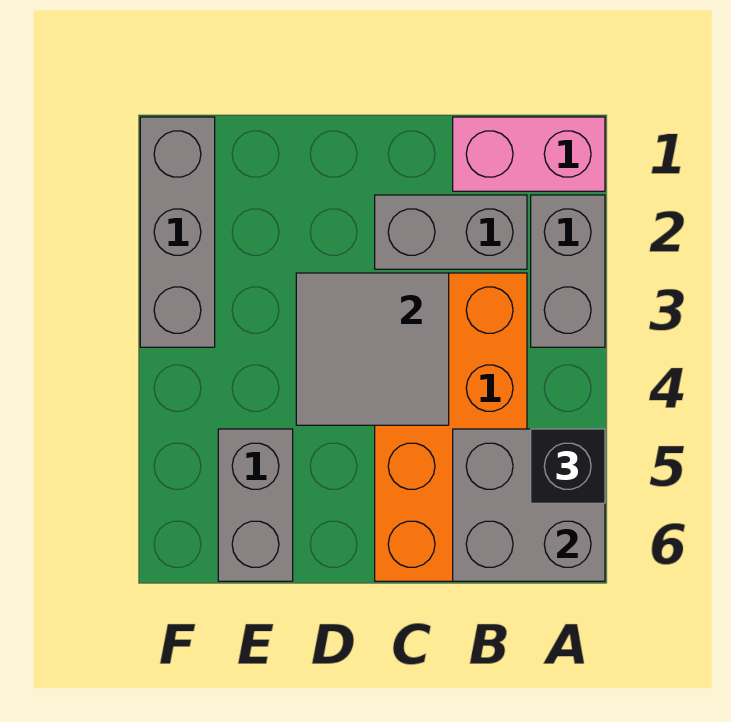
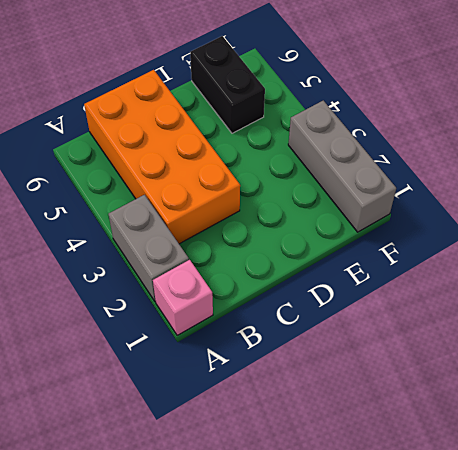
pink brick A1 level 1 -> pink brick A1:B1 level 1
black brick E5:E6 level 1 -> grey brick E5:E6 level 1
none -> grey brick B2:C2 level 1
none -> grey brick A5:B6 level 2

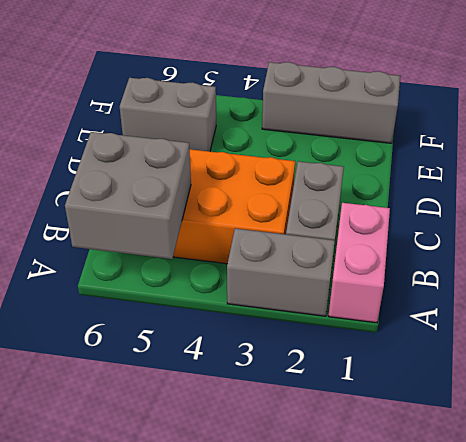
none -> grey tile C3:D4 level 2
none -> black brick A5 level 3

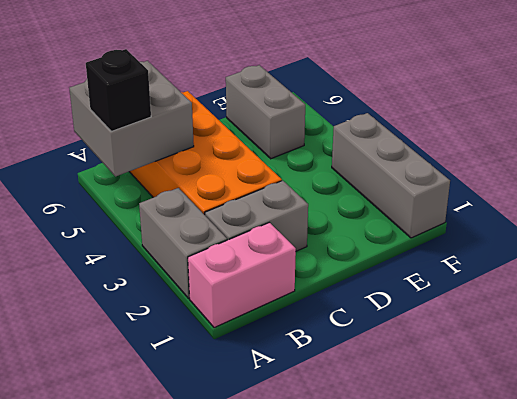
none -> grey tile C3:D4 level 2

